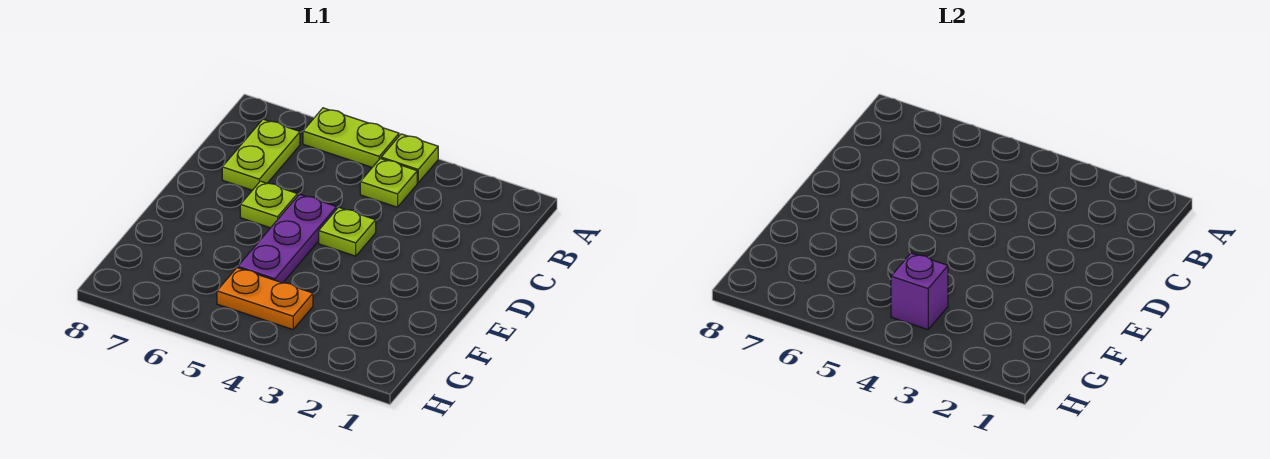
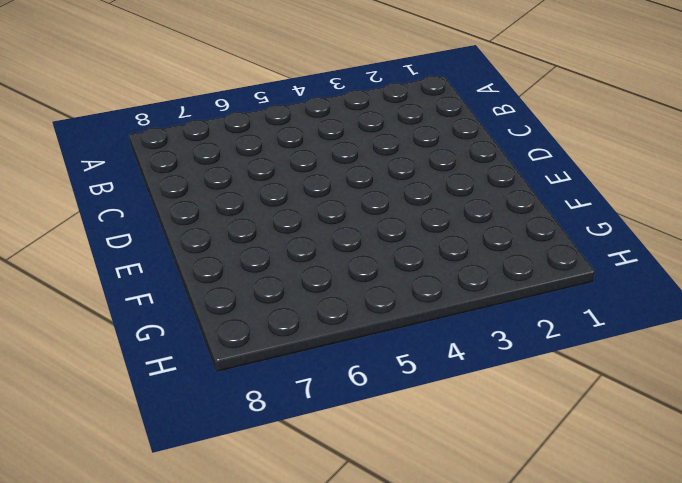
none -> lime plate A4 level 1
none -> lime plate A5:A6 level 1

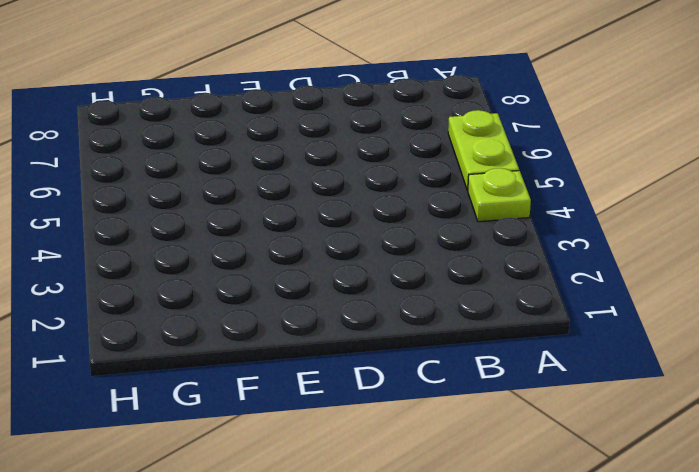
none -> lime plate B4 level 1
none -> lime plate B7:C7 level 1

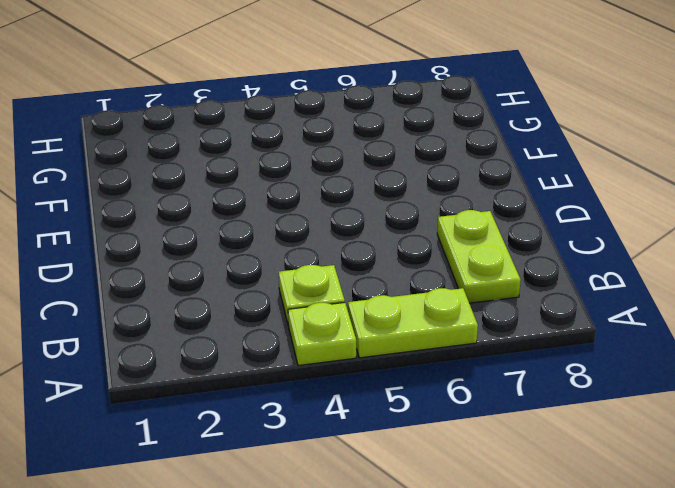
none -> lime plate D4 level 1
none -> purple plate D5:F5 level 1

